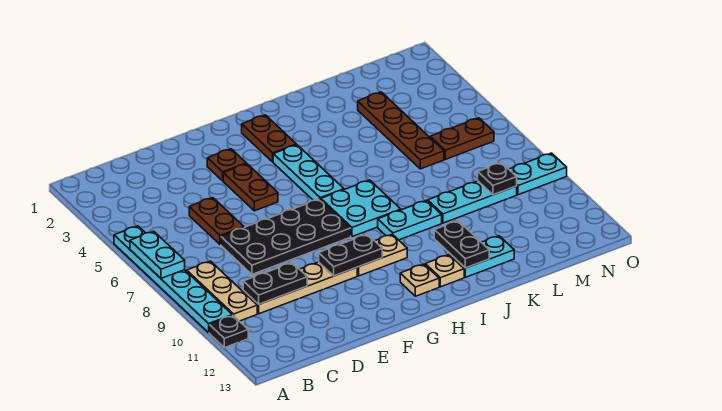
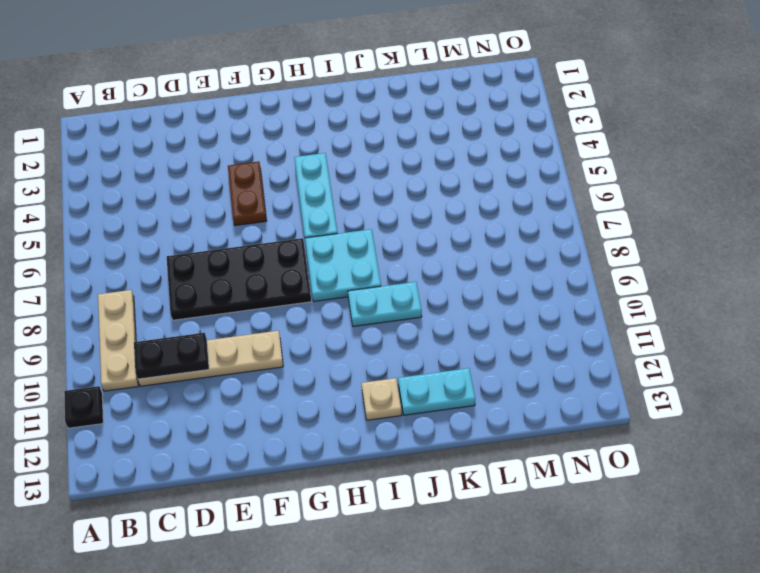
none -> cyan plate A5:A10 level 1
none -> brown plate D5:D6 level 1
none -> brown plate F3 level 1

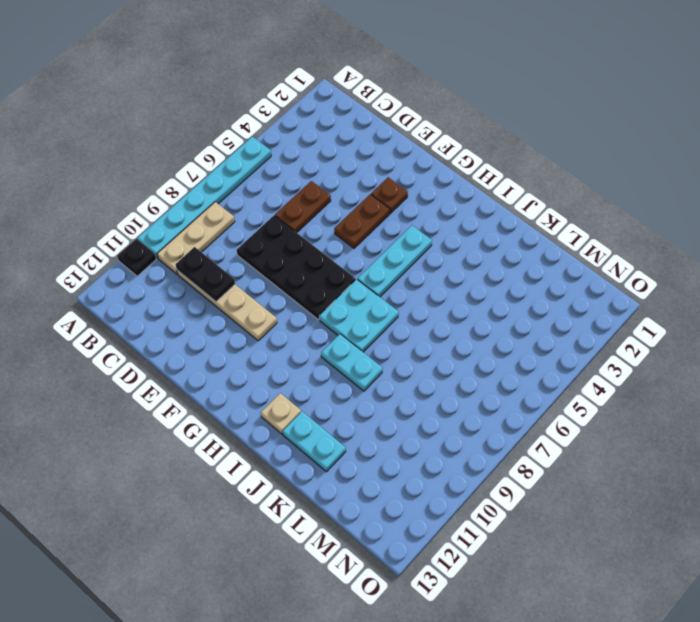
none -> tan plate G10:H10 level 1
none -> brown plate H2:H3 level 1
none -> tan plate H12 level 1

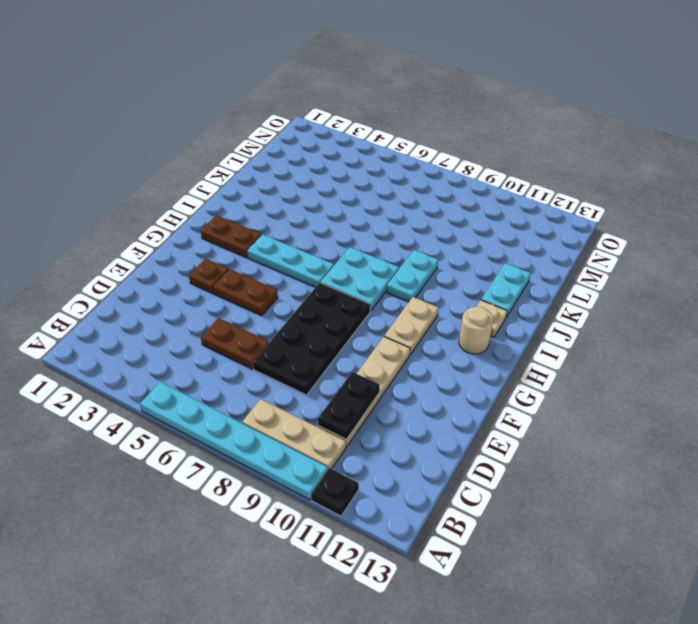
tan round brick H12 level 1 -> tan plate H12 level 1
none -> cyan plate K9:M9 level 1
none -> brown plate L3:L6 level 1
none -> brown plate M6:N6 level 1

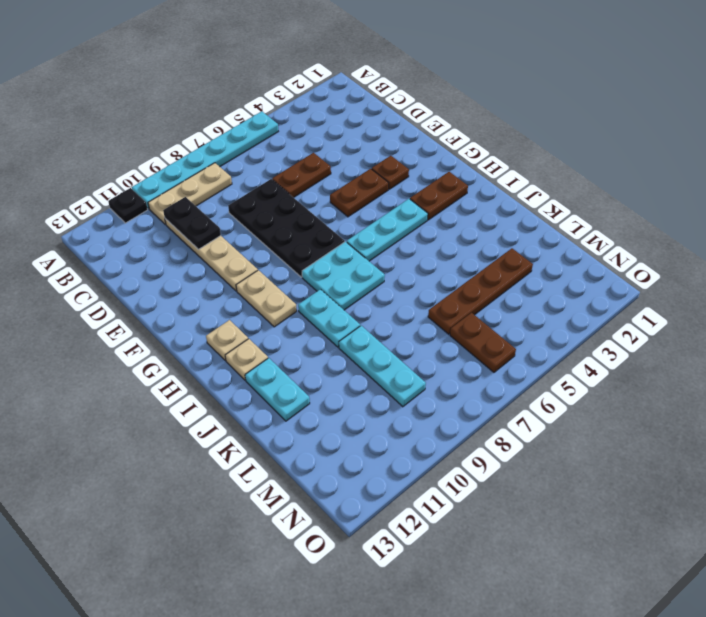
none -> cyan plate N9:O9 level 1
none -> cyan plate A6:A7 level 2
none -> black plate F10:G10 level 2

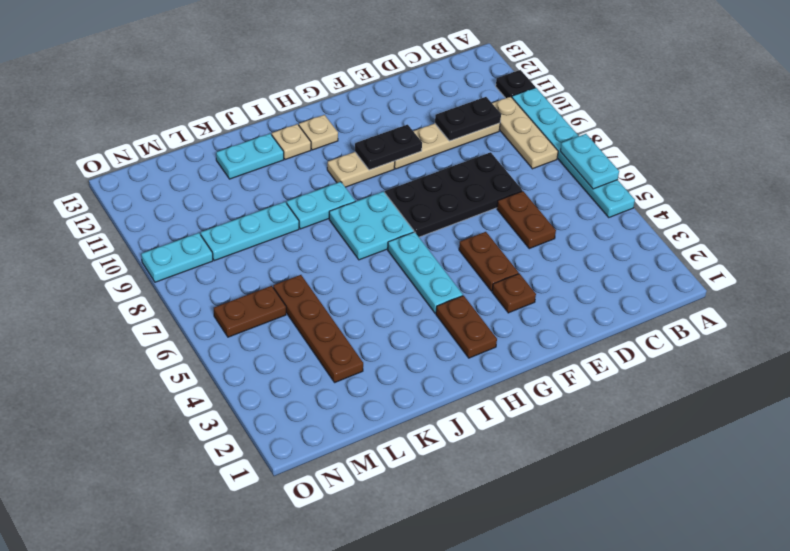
none -> black plate J11:J12 level 2
none -> black plate M9 level 2

